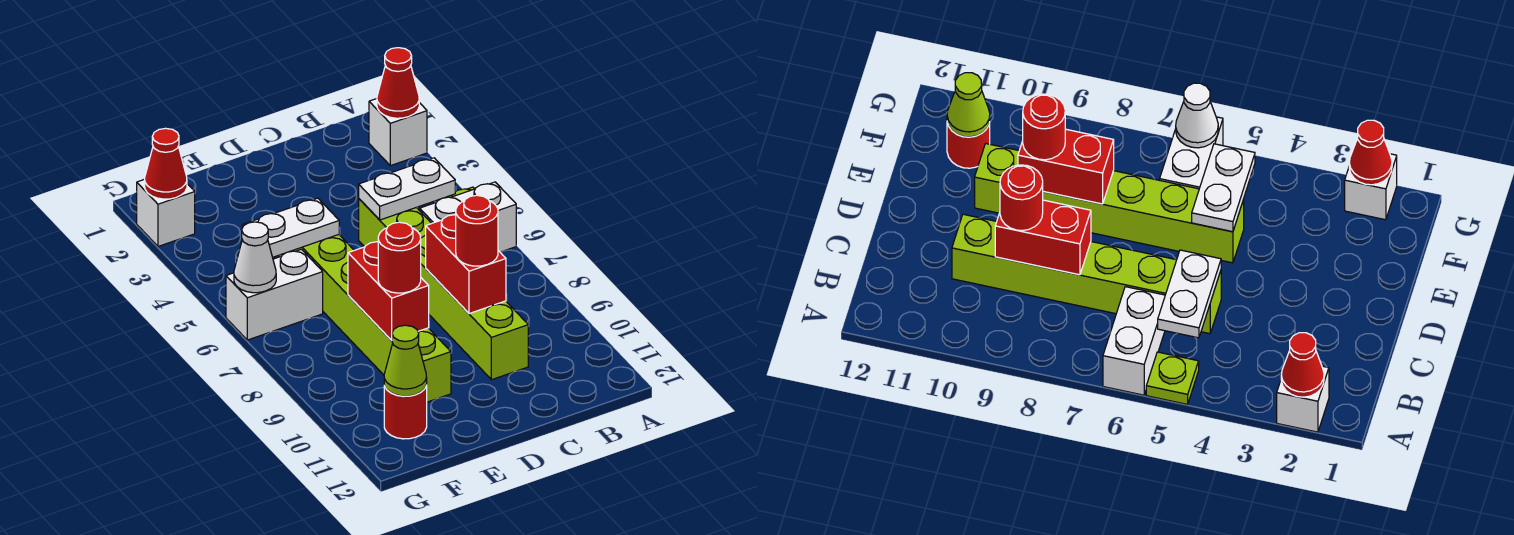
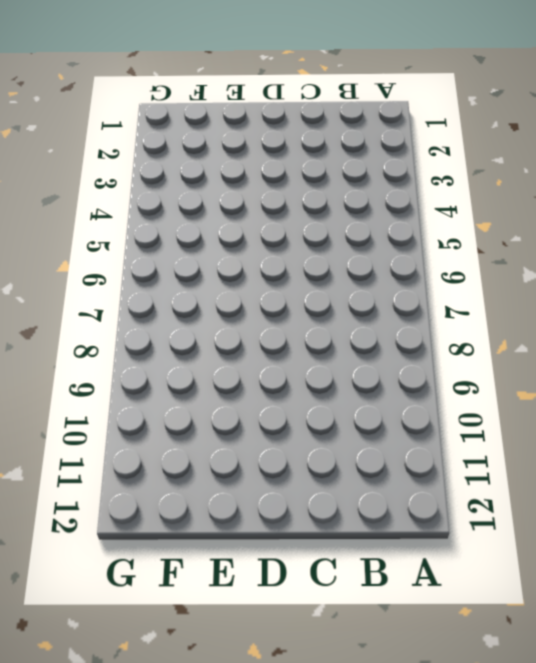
none -> white brick A2 level 1
none -> lime plate A5 level 1
none -> white brick A6:B6 level 1

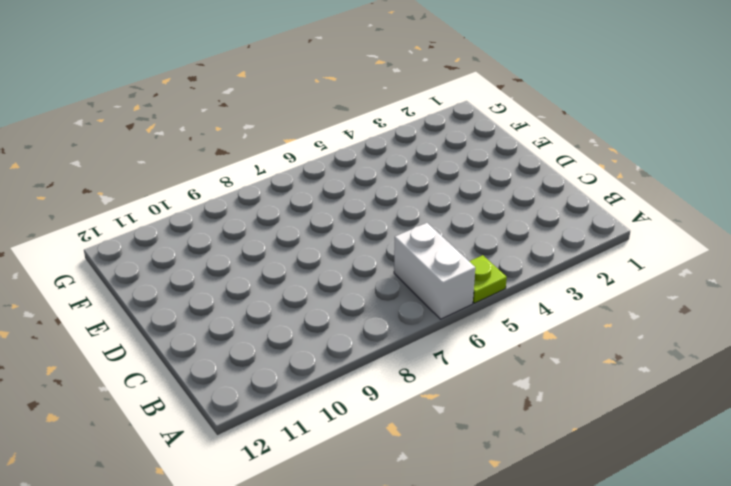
none -> white brick A2 level 1
none -> lime brick C5:C10 level 1
none -> lime brick E5:E10 level 1

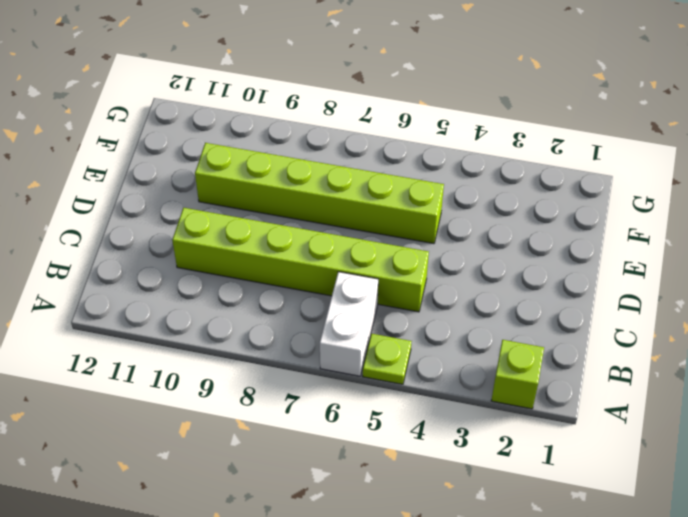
lime brick A2 level 1 -> white brick A2 level 1
none -> white brick F6:G6 level 1
none -> red round brick F11 level 1
none -> white brick G2 level 1

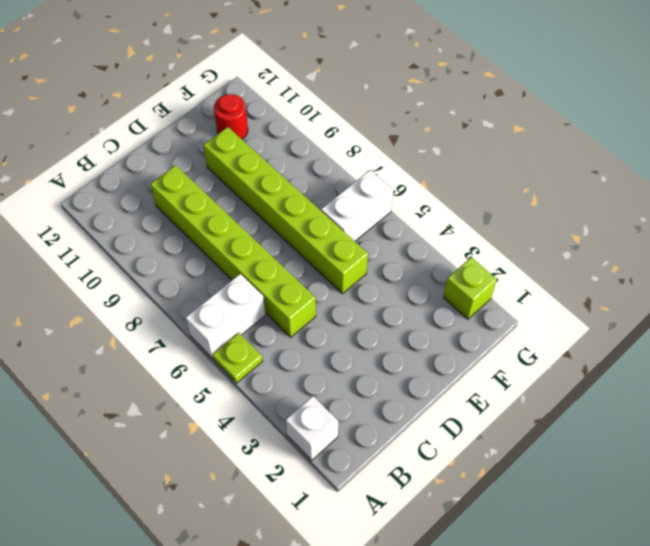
lime brick G2 level 1 -> white brick G2 level 1
none -> red cone A2 level 2
none -> white plate B5:C5 level 2
none -> red brick C8:C9 level 2

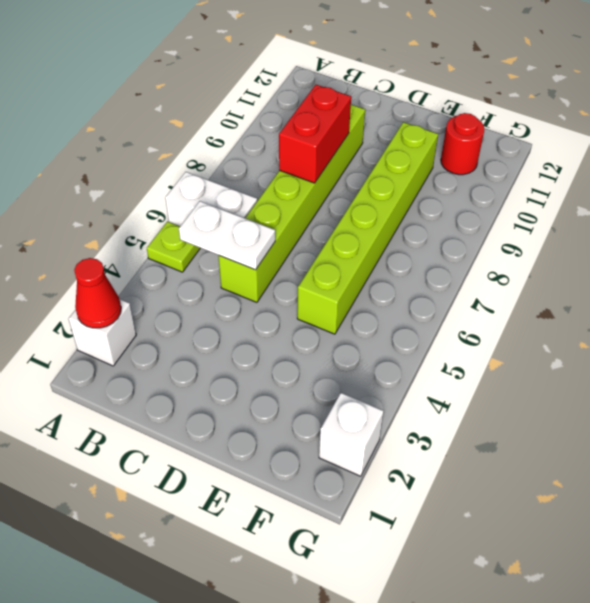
none -> white brick F6:G6 level 1
none -> white plate E5:F5 level 2
none -> red brick E8:E9 level 2

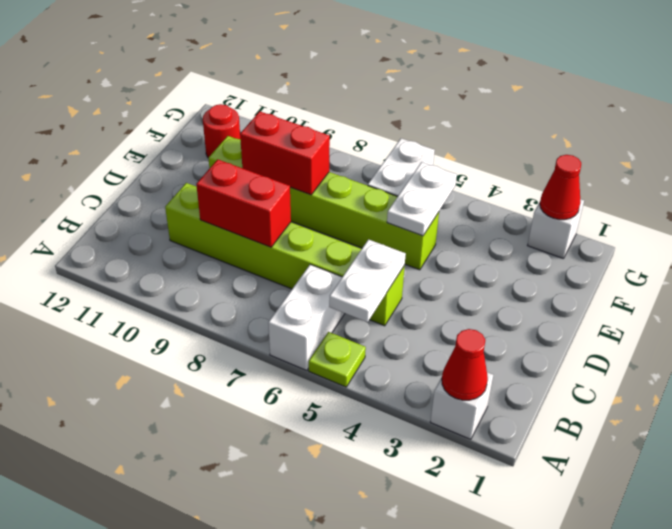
none -> lime cone F11 level 2
none -> white cone G6 level 2
none -> red round brick C9 level 3

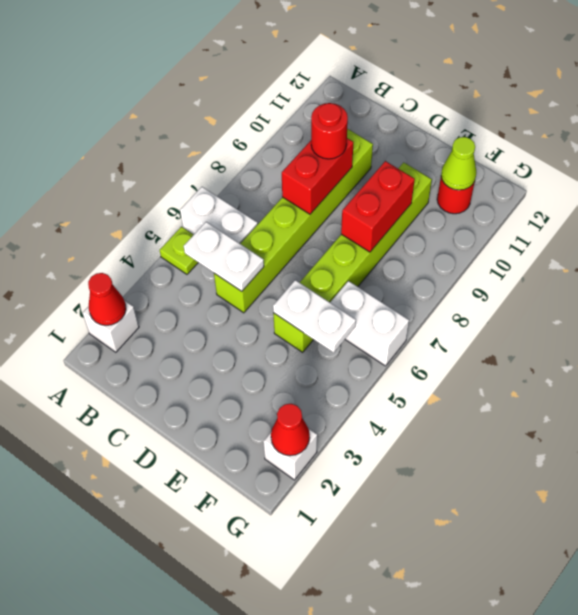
none -> white cone G6 level 2
none -> red round brick E9 level 3

